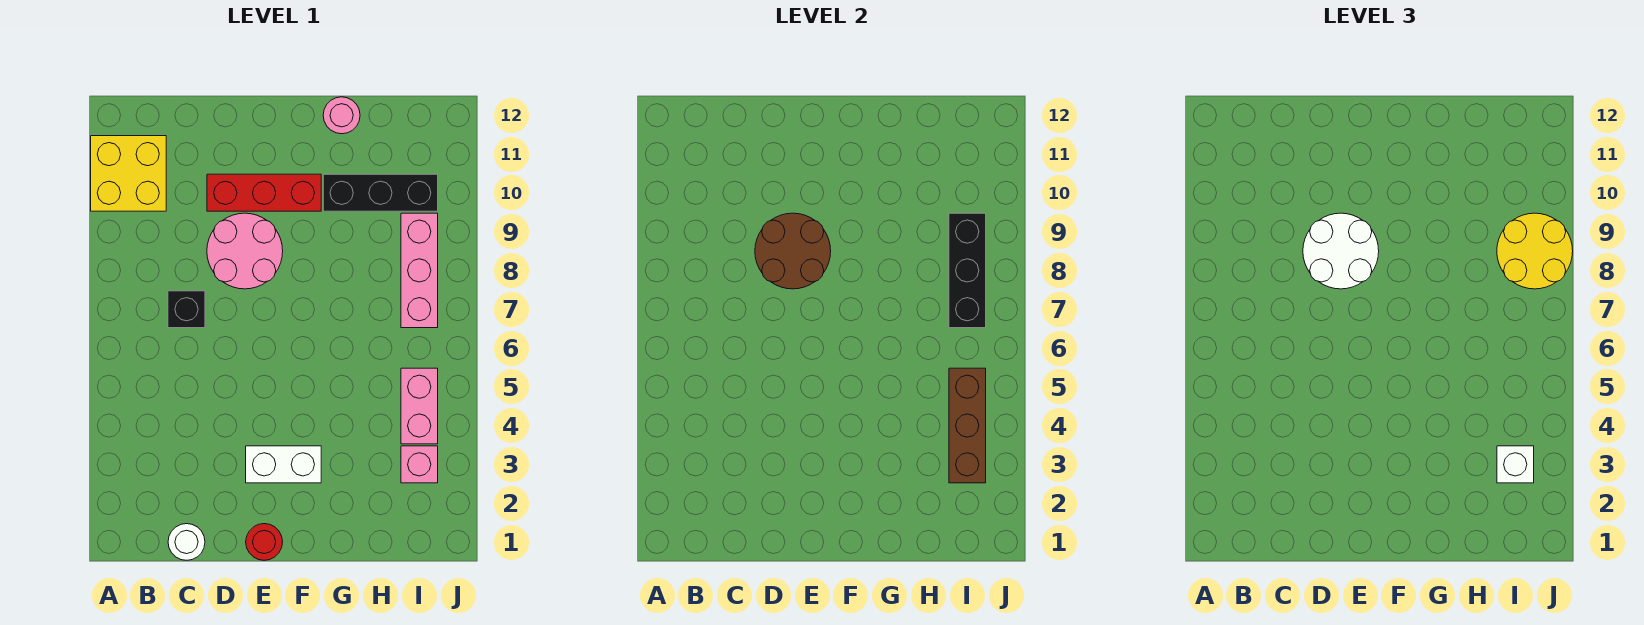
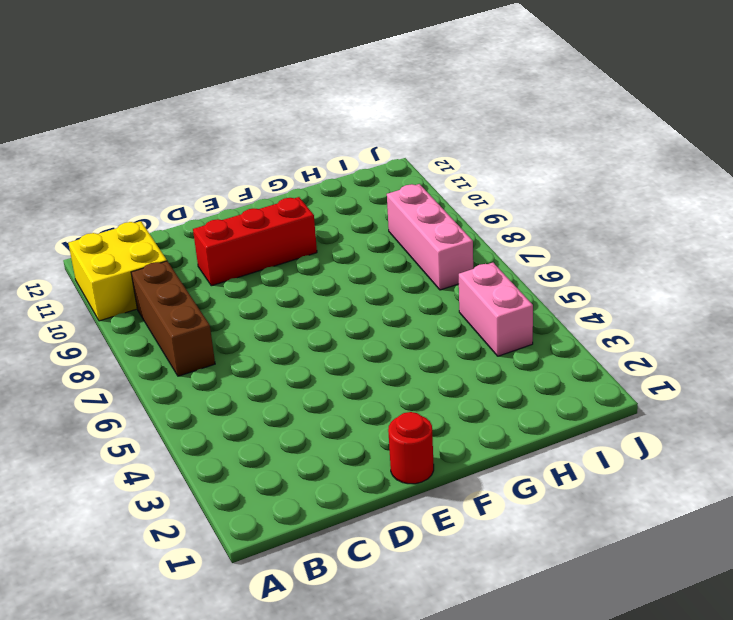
brown brick B7:B9 level 1 -> brown brick I3:I5 level 2
none -> white round brick C1 level 1
none -> black brick C7 level 1
none -> pink round brick D8:E9 level 1

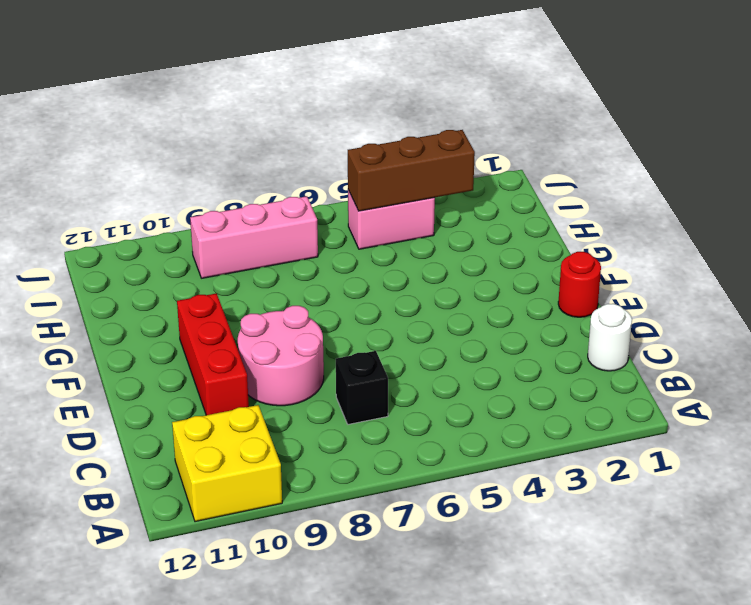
none -> white brick E3:F3 level 1
none -> black brick G10:I10 level 1
none -> pink round brick G12 level 1

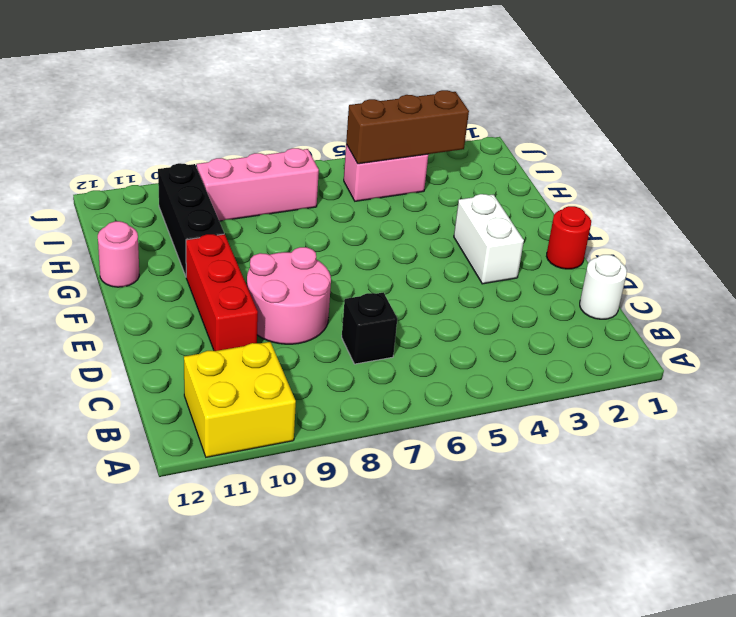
none -> pink brick I3 level 1
none -> brown round brick D8:E9 level 2
none -> black brick I7:I9 level 2

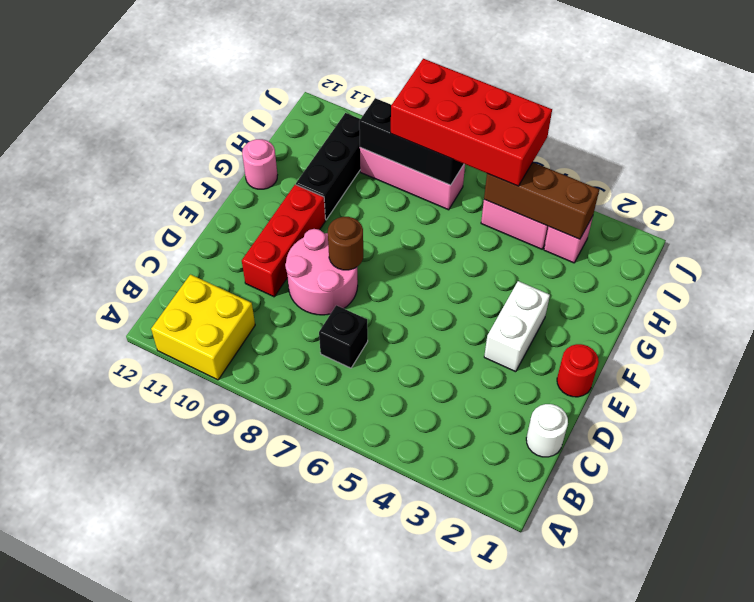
brown round brick E8 level 2 -> brown round brick D8:E9 level 2
red brick I5:J8 level 3 -> yellow round brick I8:J9 level 3
none -> white round brick D8:E9 level 3
none -> white brick I3 level 3

